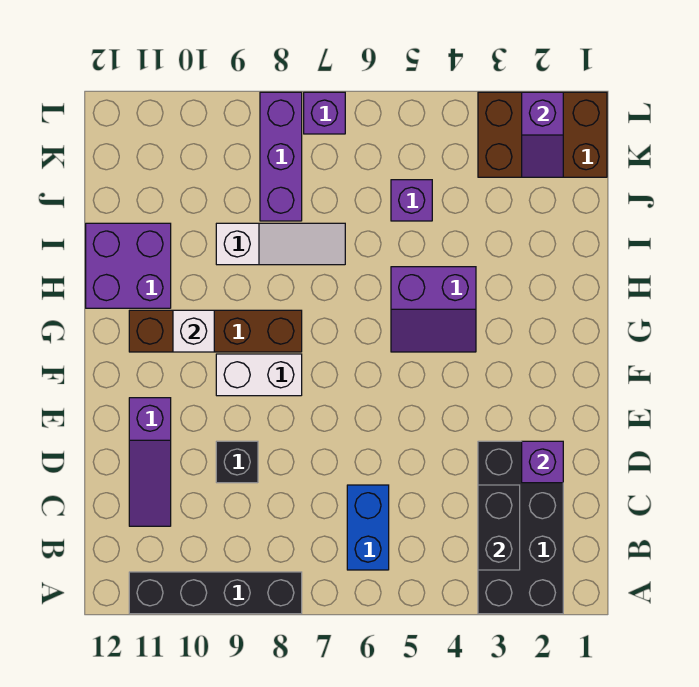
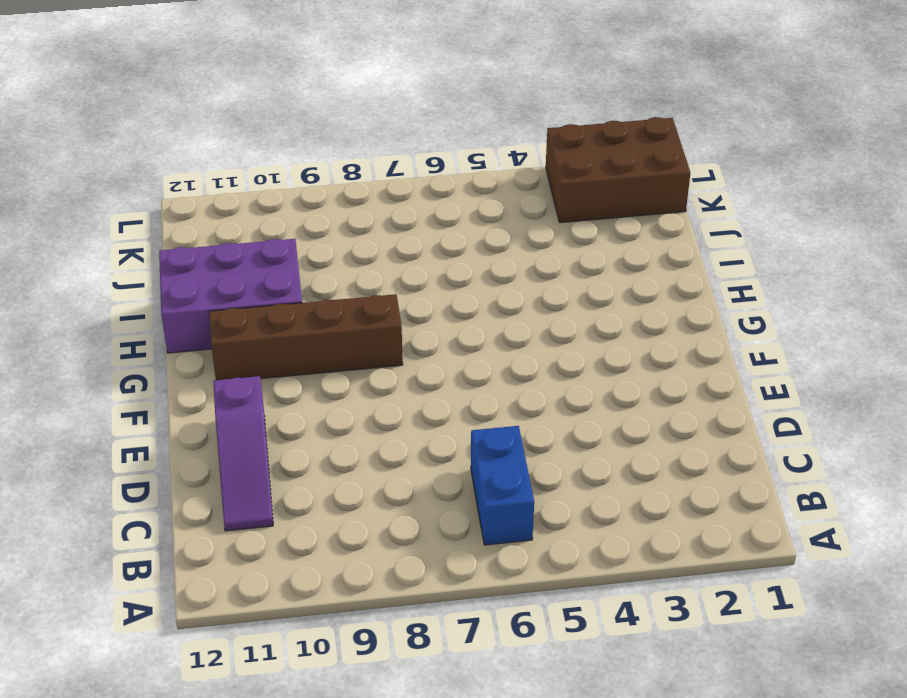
purple brick H10:I12 level 1 -> purple brick H11:I12 level 1
none -> black brick A2:D3 level 1
none -> black brick A8:A11 level 1
none -> black brick D9 level 1

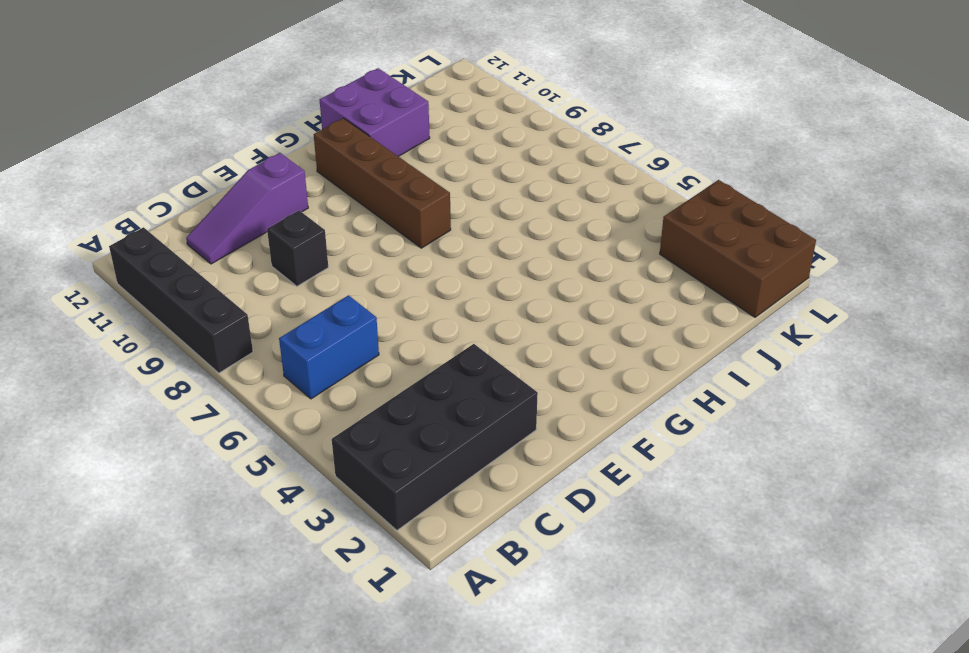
none -> white brick F8:F9 level 1
none -> purple slope G4:H5 level 1 top H
none -> white slope I7:I9 level 1 top 9

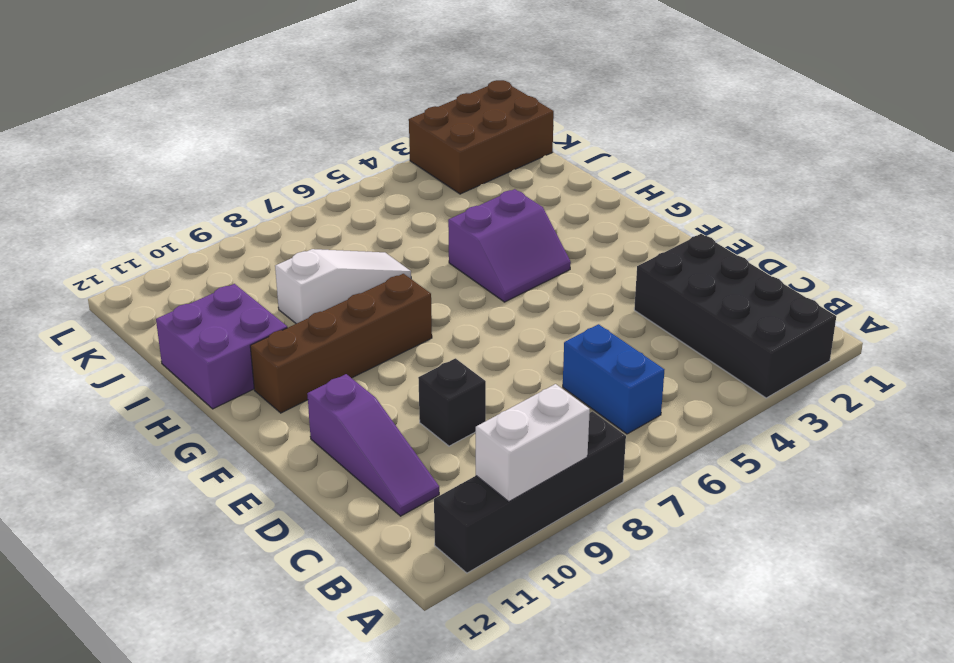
white brick A9:A10 level 2 -> white brick F8:F9 level 1
none -> purple brick J5 level 1
none -> purple brick J8:L8 level 1
none -> purple brick L7 level 1

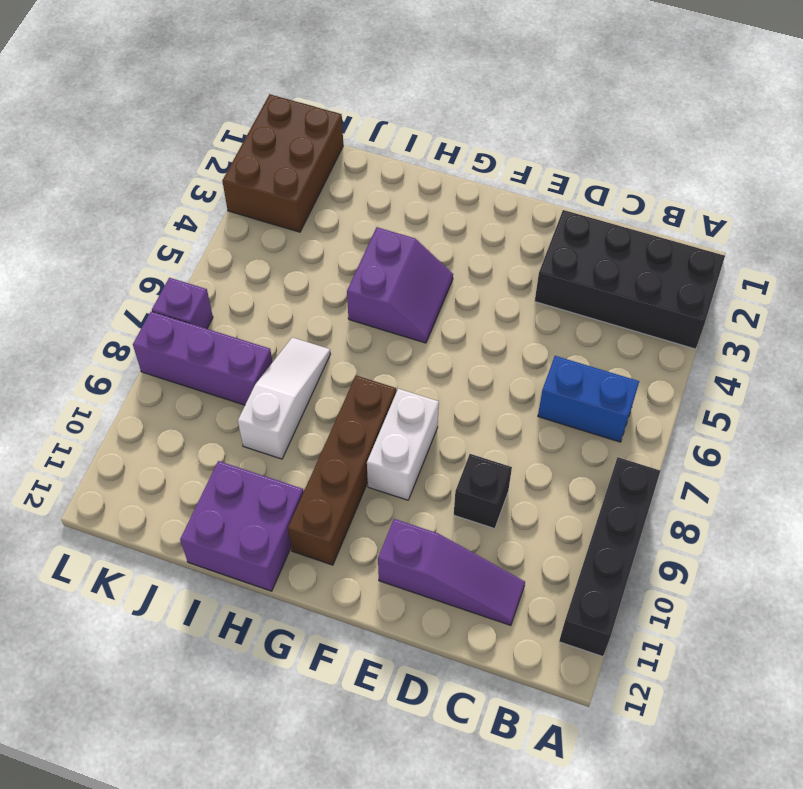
none -> purple brick J5 level 1
none -> black brick B3:C3 level 2
none -> purple brick D2 level 2

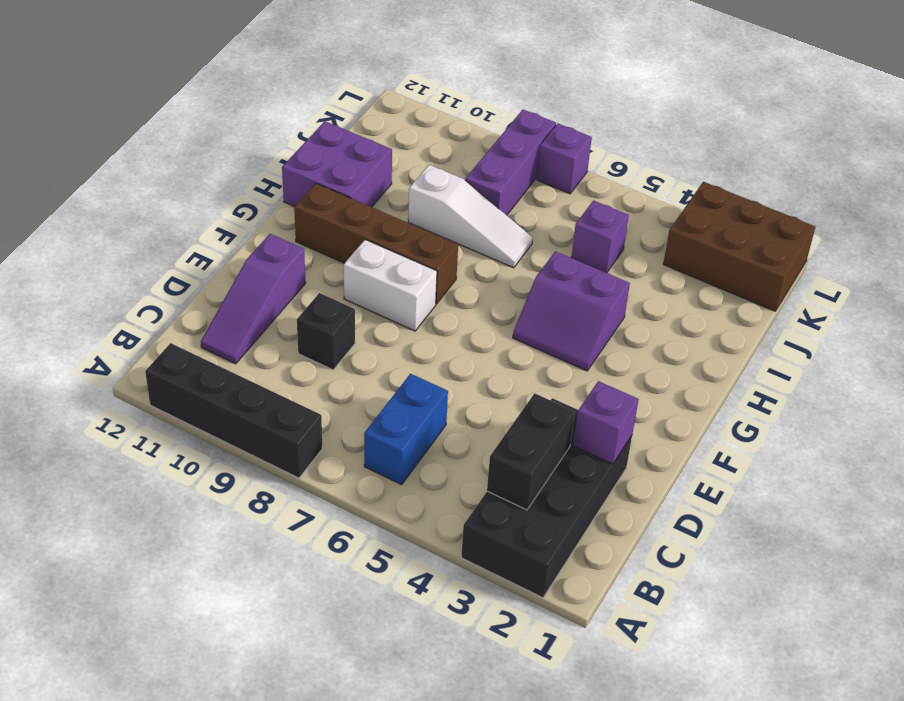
none -> white brick G10 level 2
none -> purple slope K2:L2 level 2 top L

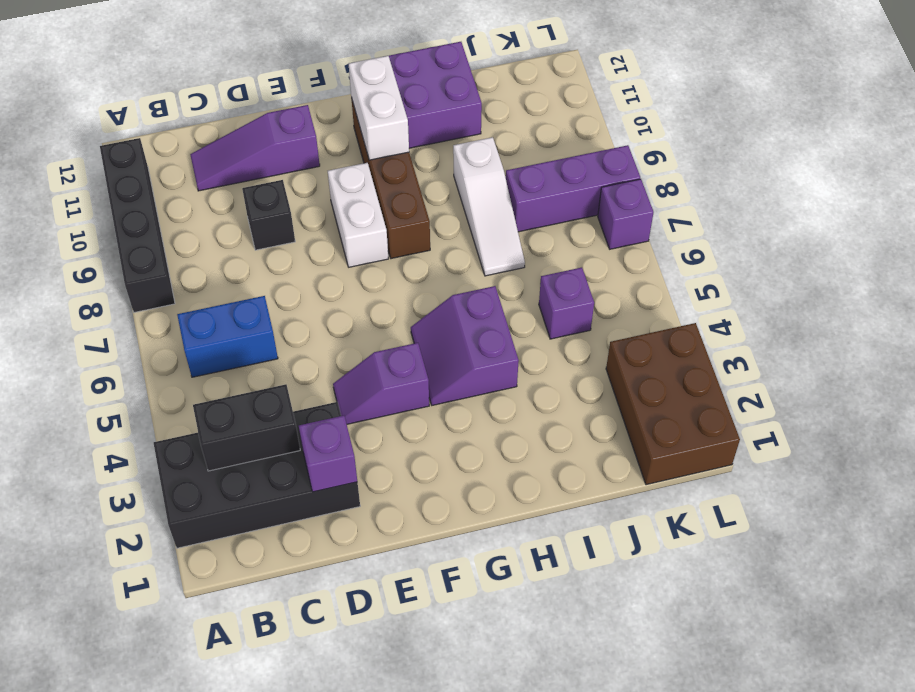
purple slope E4:F4 level 1 top F -> purple slope K2:L2 level 2 top L
white brick G10:G11 level 2 -> white brick G10 level 2

